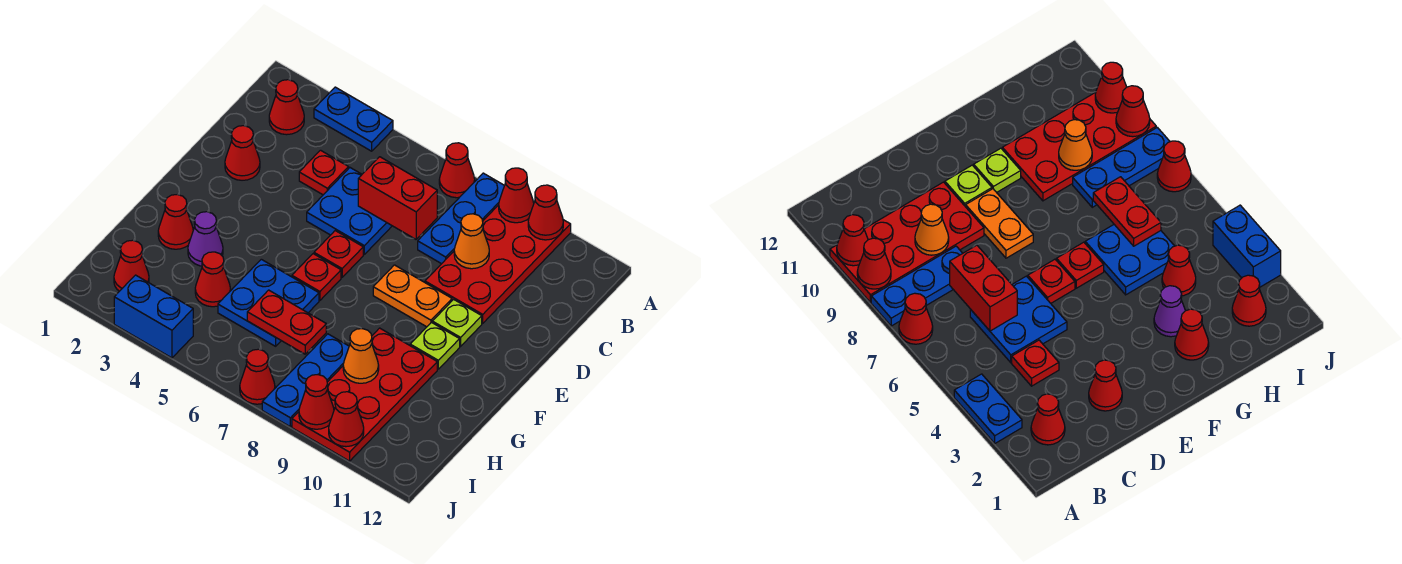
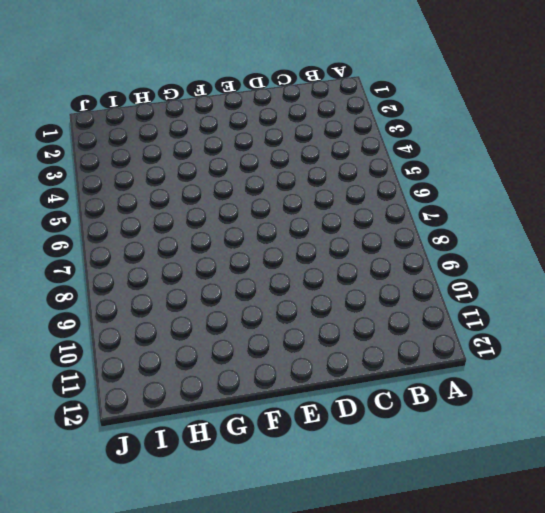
none -> blue plate A3:A4 level 1
none -> red cone A7 level 1
none -> blue plate A8:C8 level 1
none -> red plate A9:D10 level 1

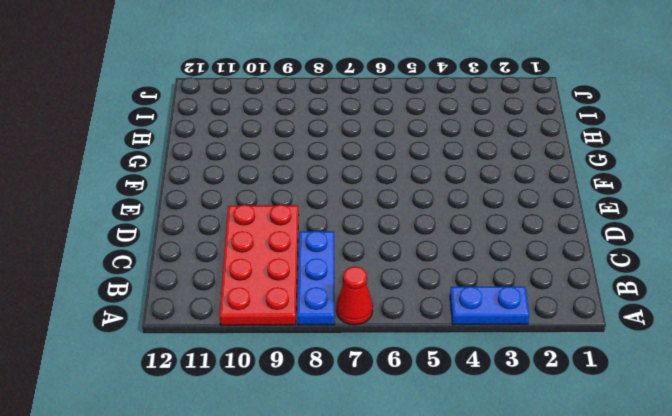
none -> red cone B2 level 1
none -> red plate C4 level 1
none -> blue plate C5:D6 level 1
none -> red cone D2 level 1

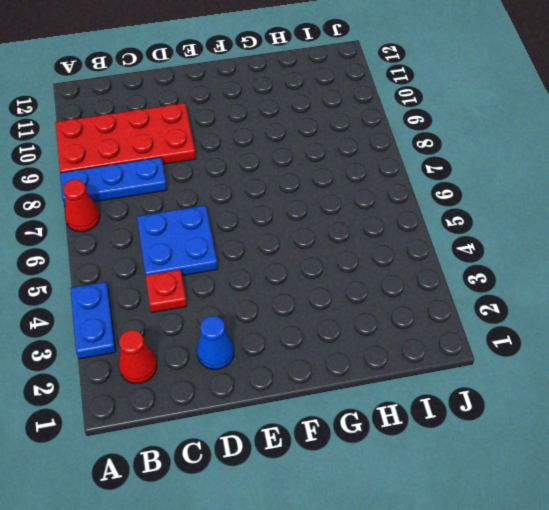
blue cone D2 level 1 -> red cone D2 level 1
none -> red plate E6 level 1
none -> orange plate E8:E9 level 1
none -> lime plate E10 level 1
none -> red plate F6 level 1

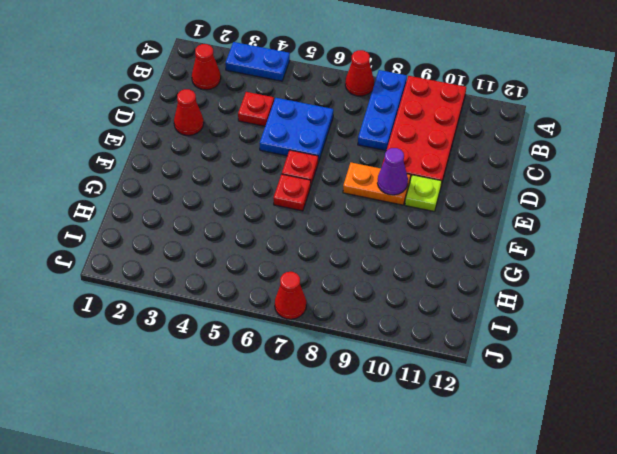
purple cone E9 level 2 -> purple cone G3 level 1
none -> lime plate F10 level 1
none -> red cone G2 level 1
none -> blue plate G5:H6 level 1
none -> red plate G9:J10 level 1

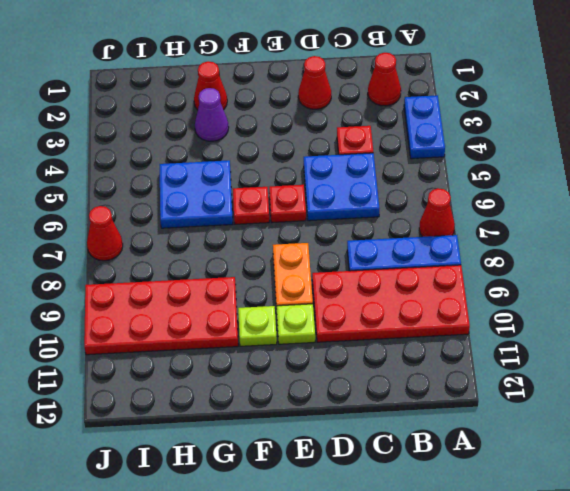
none -> red cone H4 level 1
none -> blue plate H8:J8 level 1
none -> red cone I2 level 1
none -> blue brick J3:J4 level 1

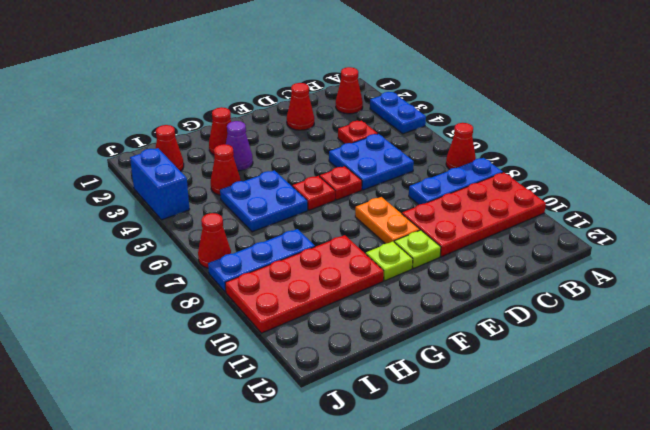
none -> red cone A9 level 2
none -> red cone A10 level 2
none -> red brick C6:C7 level 2
none -> orange cone C9 level 2

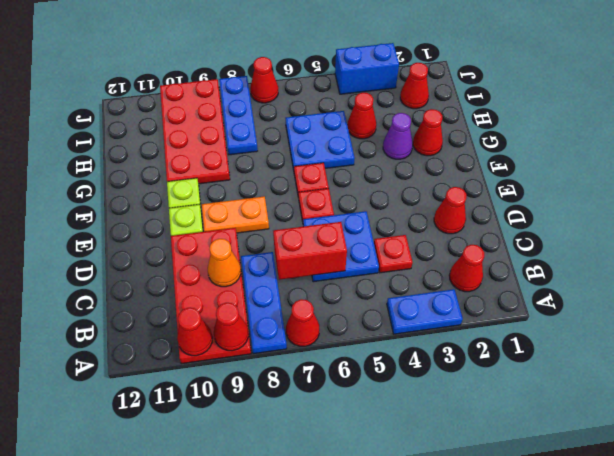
none -> red plate H6:H7 level 2
none -> orange cone H9 level 2
none -> red cone J9 level 2
none -> red cone J10 level 2

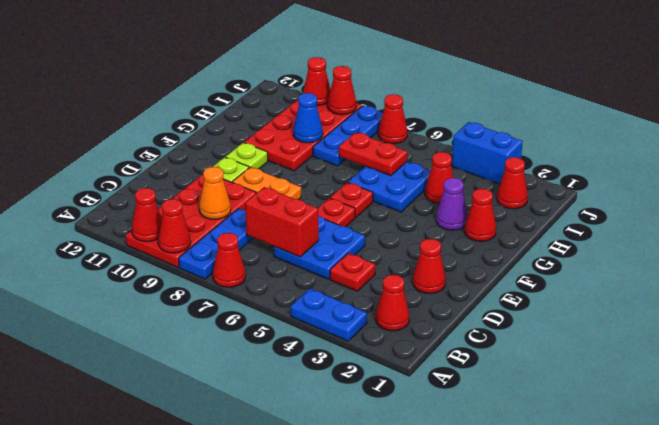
blue cone H9 level 2 -> orange cone H9 level 2

